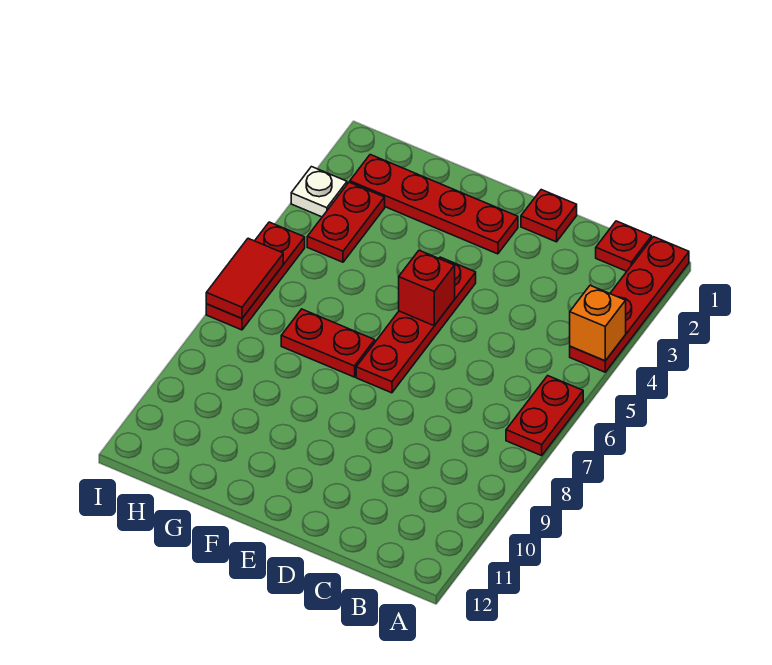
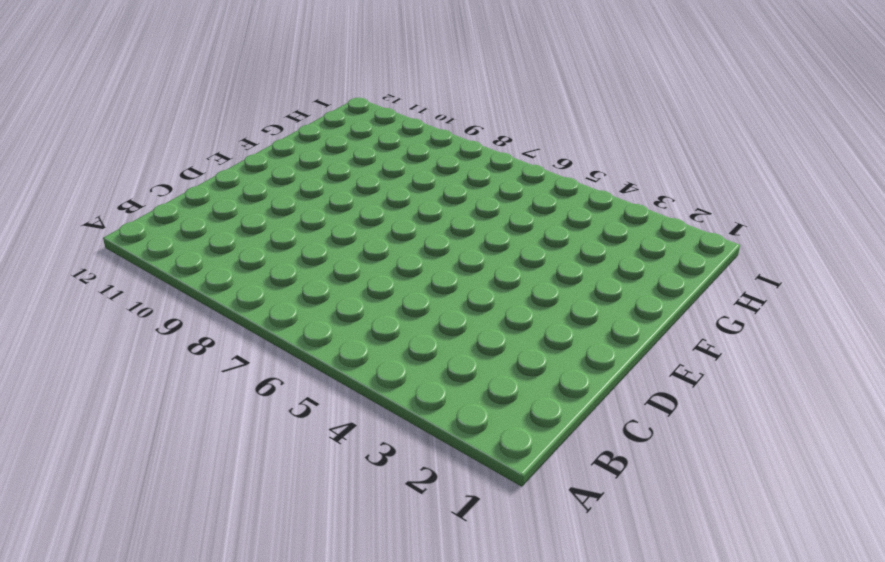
none -> red plate A1:A4 level 1
none -> red plate A6:A7 level 1
none -> red plate B1 level 1

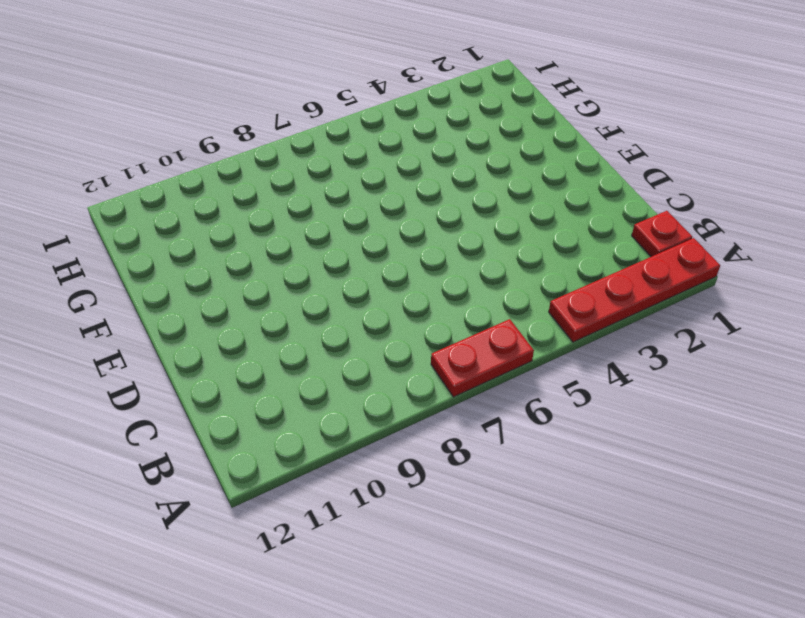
none -> red plate D1 level 1
none -> red plate E2:H2 level 1
none -> red plate E4:E7 level 1

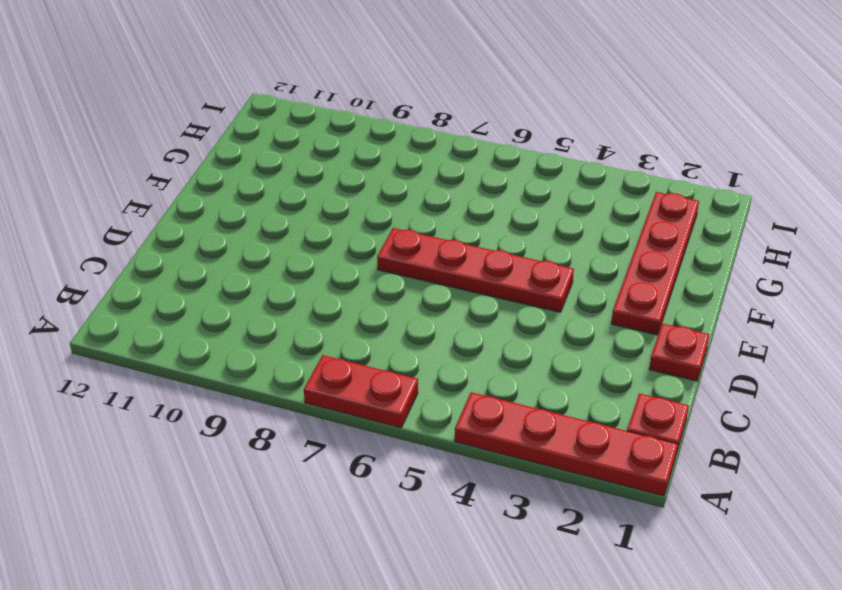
none -> red plate F7:G7 level 1
none -> red plate H3:H4 level 1
none -> white plate I3 level 1

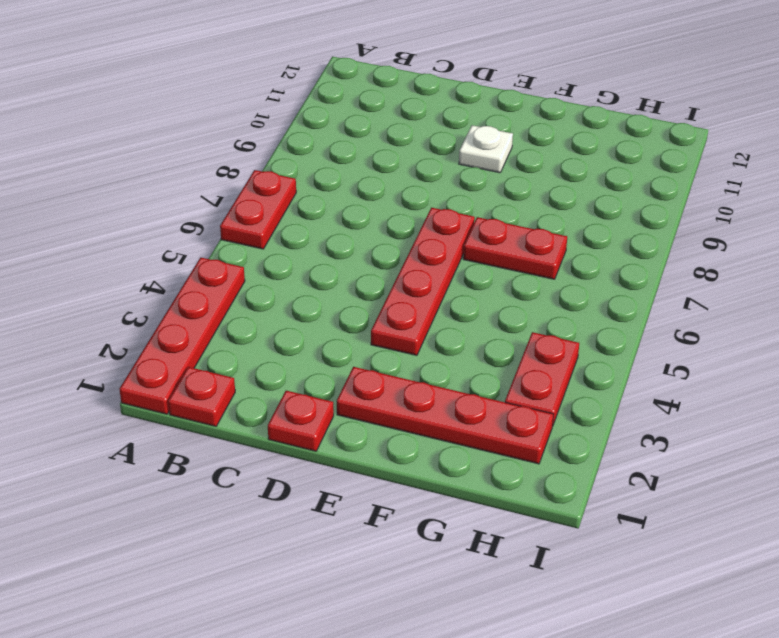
white plate E10 level 1 -> white plate I3 level 1
none -> red plate I5:I7 level 1
none -> orange brick A4 level 2
none -> red brick E5 level 2

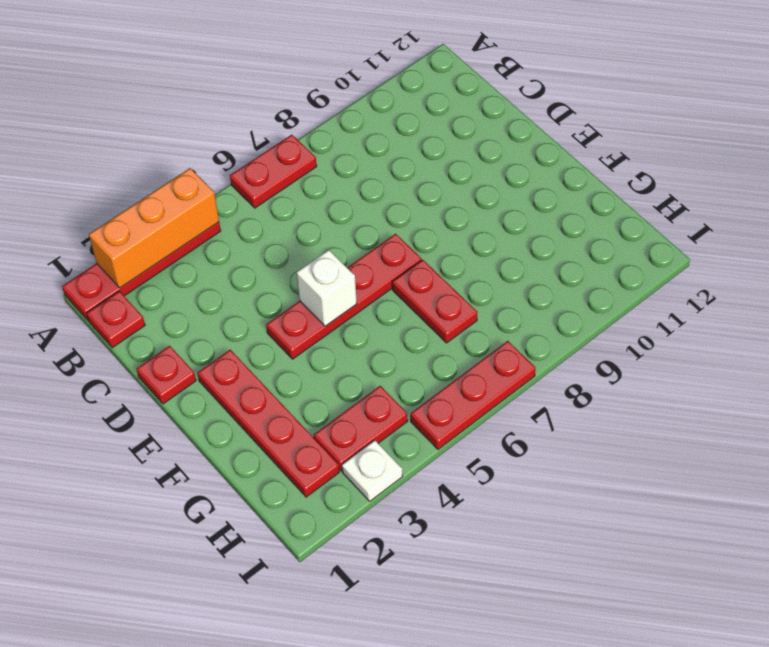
orange brick A2:A4 level 2 -> orange brick A4 level 2
white brick E5 level 2 -> red brick E5 level 2
none -> red tile I6:I7 level 2

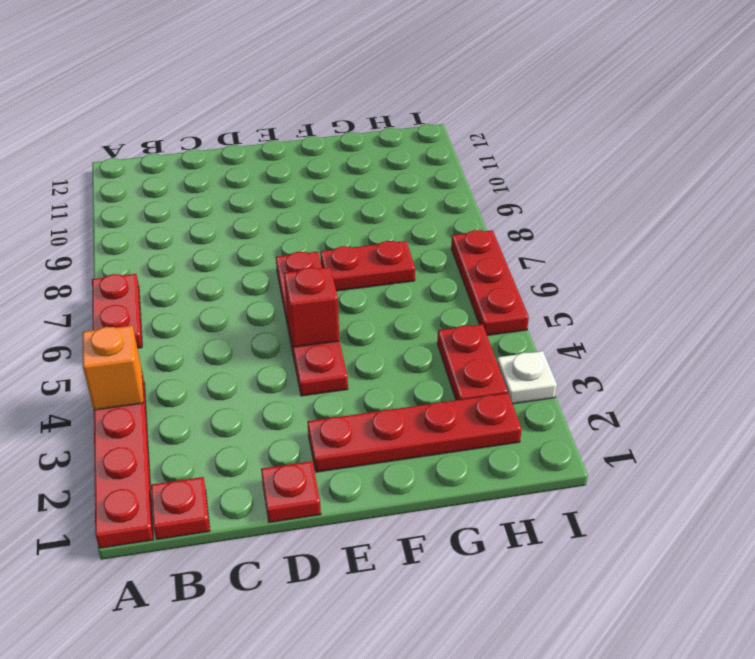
none -> red tile I6:I7 level 2

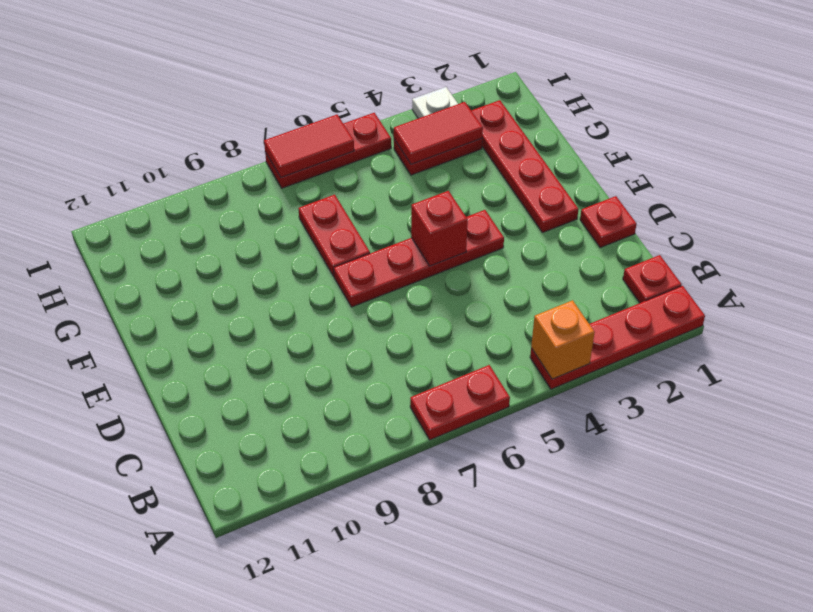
red tile H3:H4 level 2 -> none

